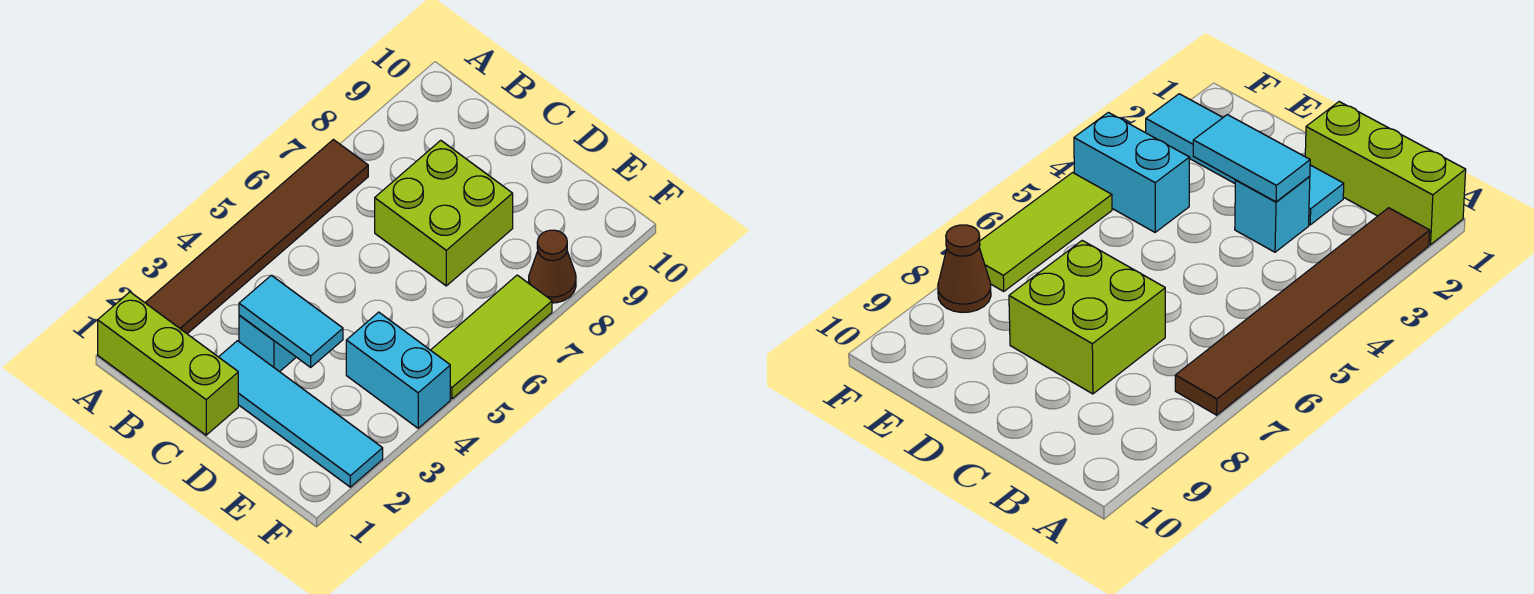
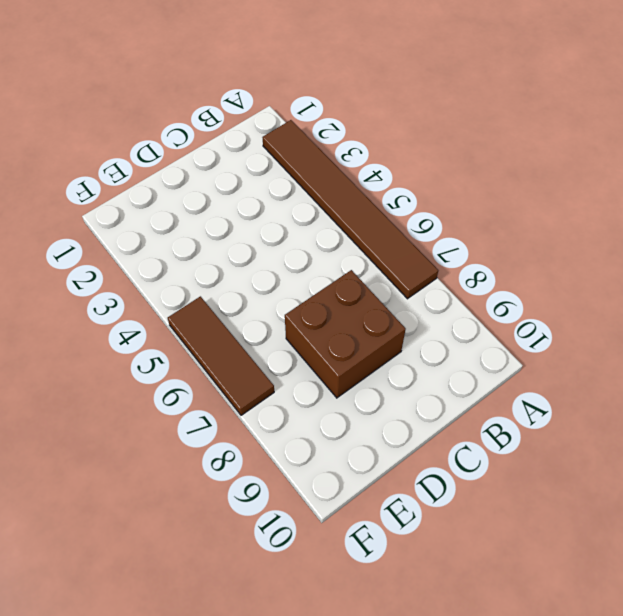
brown brick C7:D8 level 1 -> lime brick C7:D8 level 1
brown tile F5:F7 level 1 -> lime tile F5:F7 level 1
none -> lime brick A1:C1 level 1
none -> cyan tile C2:F2 level 1

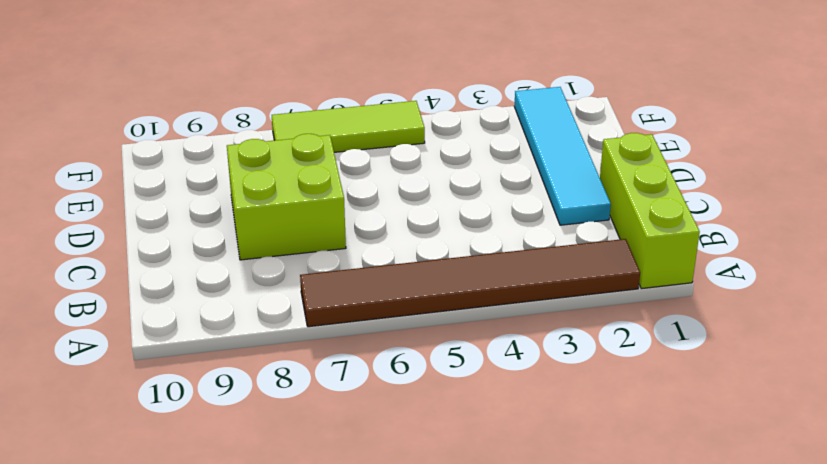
none -> cyan brick C3 level 1
none -> cyan brick E4:F4 level 1

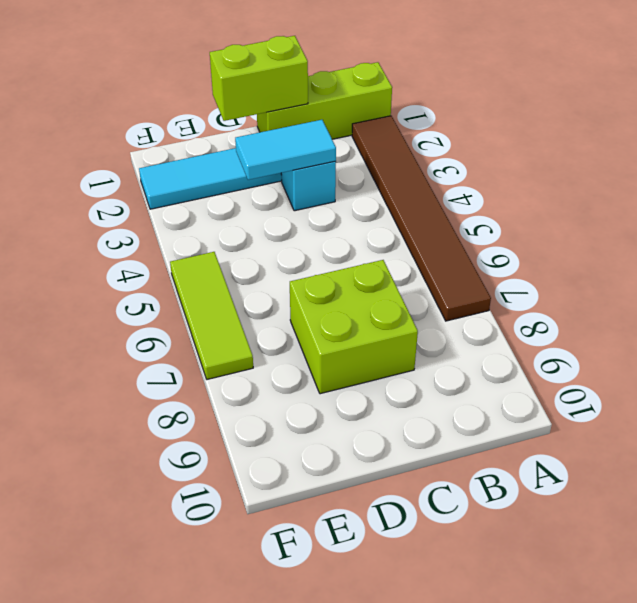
lime brick C1:D1 level 2 -> none
none -> cyan brick E4:F4 level 1
none -> brown cone F8 level 1

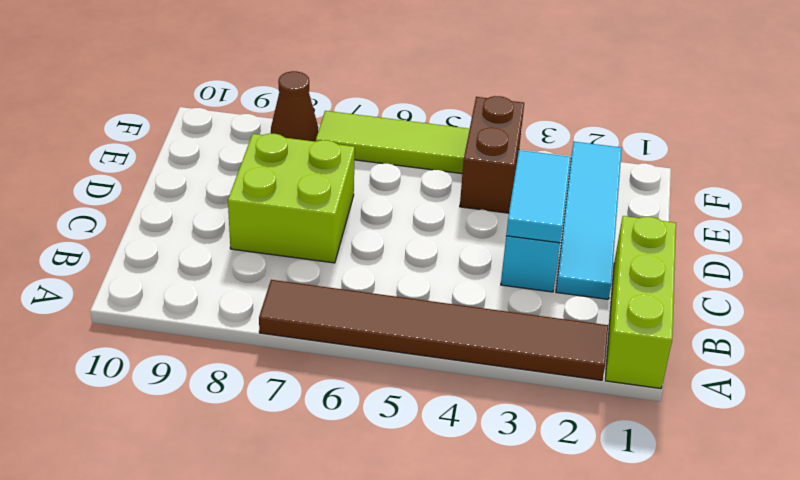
brown brick E4:F4 level 1 -> cyan brick E4:F4 level 1

